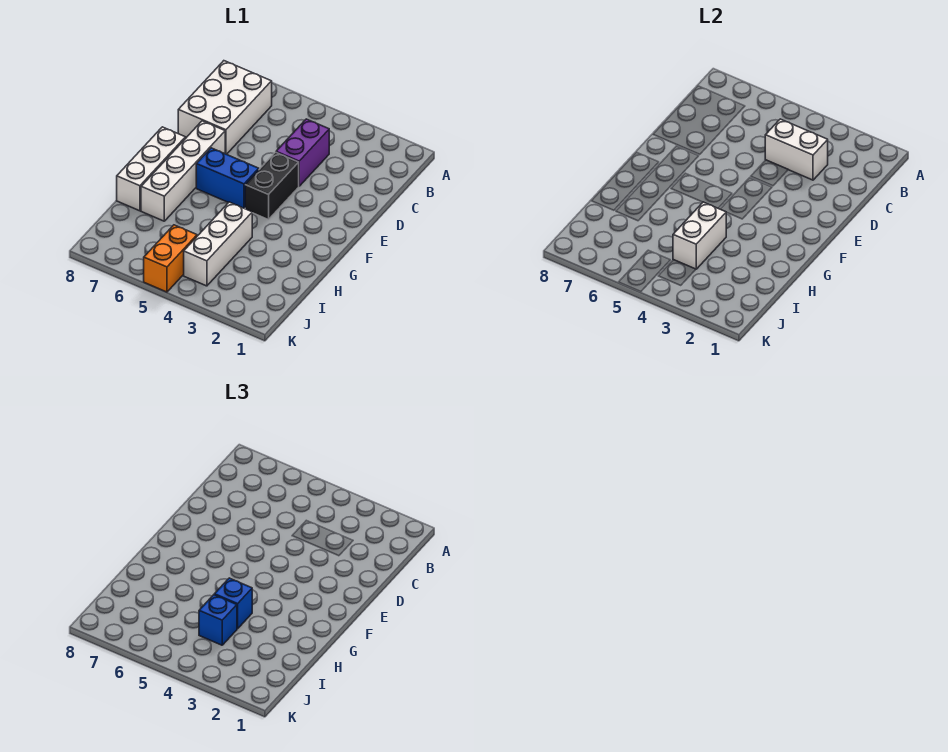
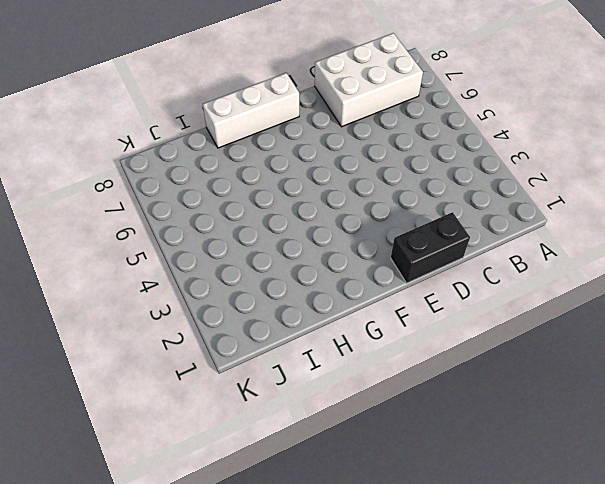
black brick D1:E1 level 1 -> black brick E4:F4 level 1
none -> purple brick C4:D4 level 1
none -> white brick E7:H7 level 1
none -> blue brick F5:F6 level 1

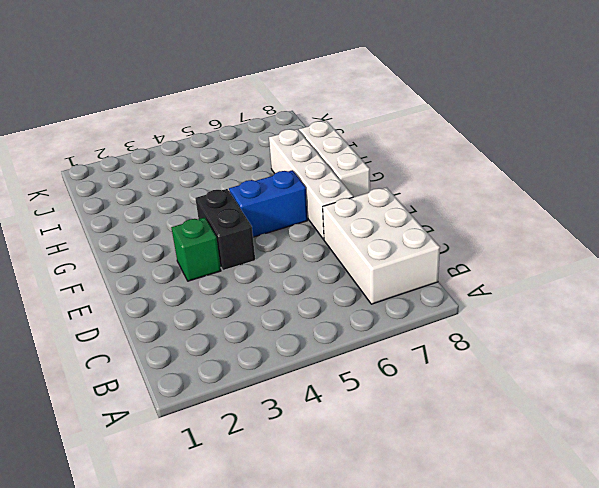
green brick E3 level 1 -> none
none -> purple brick C4:D4 level 1
none -> white brick H4:J4 level 1
none -> orange brick J5:K5 level 1

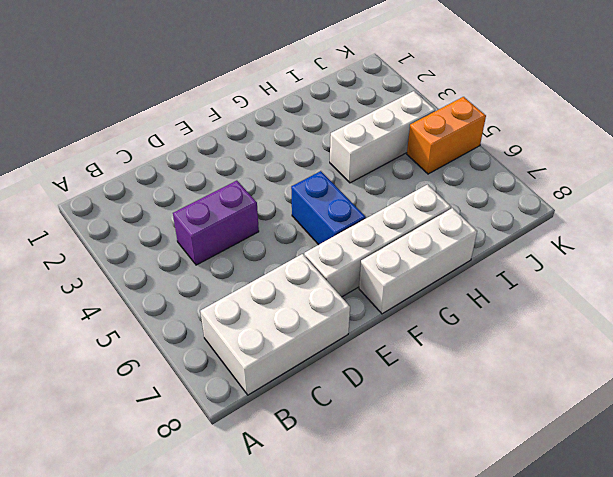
none -> black brick E4:F4 level 1
none -> white brick C3:C4 level 2
none -> white brick H4:I4 level 2

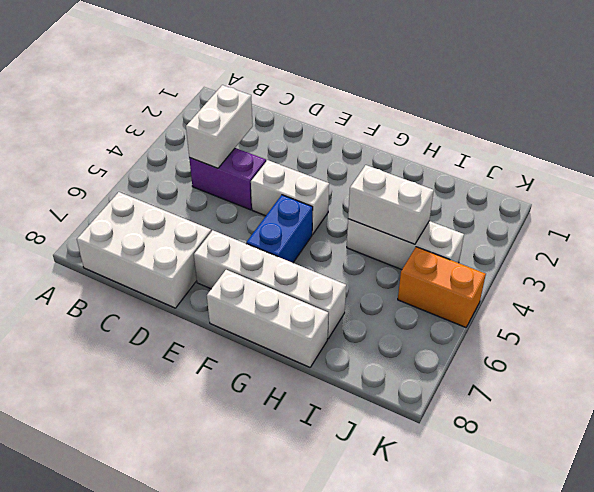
white brick E4:F4 level 1 -> black brick E4:F4 level 1
none -> blue brick H4 level 3
none -> blue brick I4 level 3

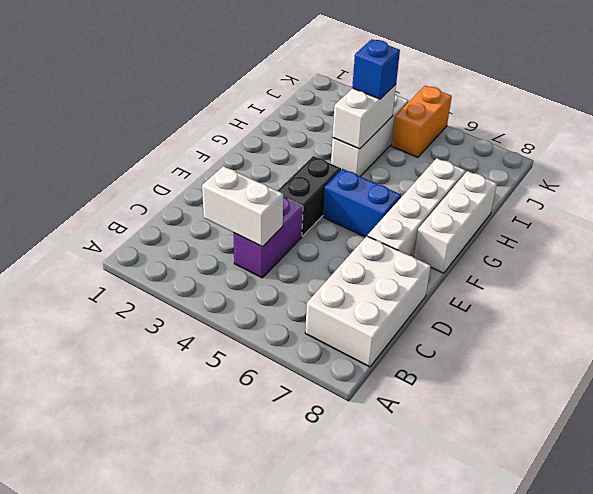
none -> blue brick H4 level 3

